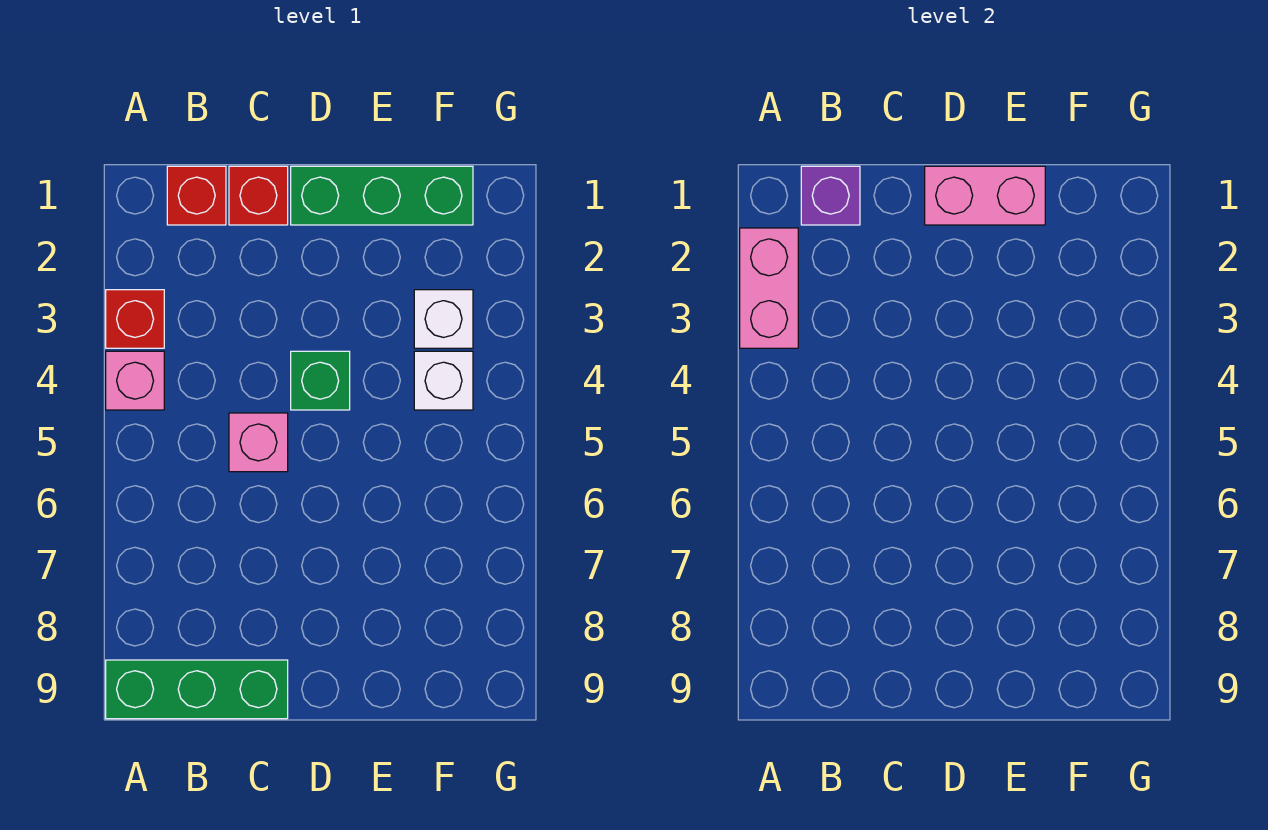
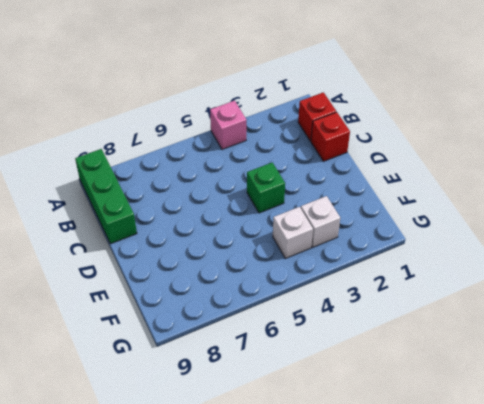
none -> red brick A3 level 1
none -> pink brick C5 level 1
none -> green brick D1:F1 level 1

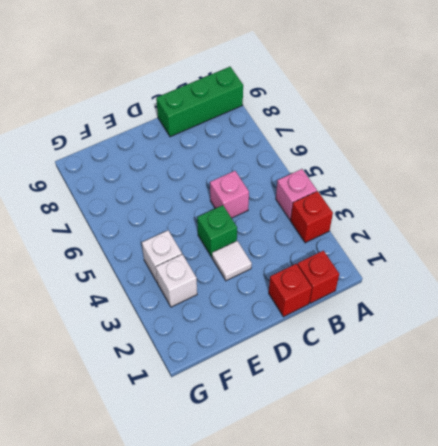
white tile D3 level 1 -> none
none -> green brick D1:F1 level 1
none -> pink brick A2:A3 level 2
none -> purple brick B1 level 2

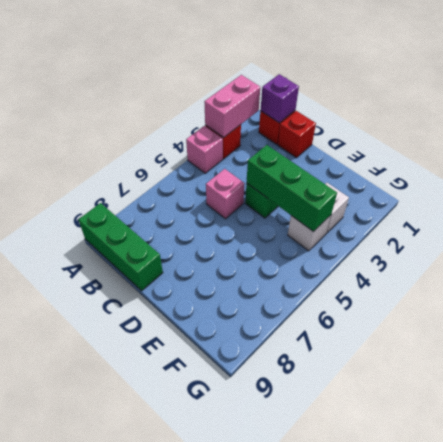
green brick D4:F4 level 2 -> green brick D1:F1 level 1
none -> pink brick D1:E1 level 2

